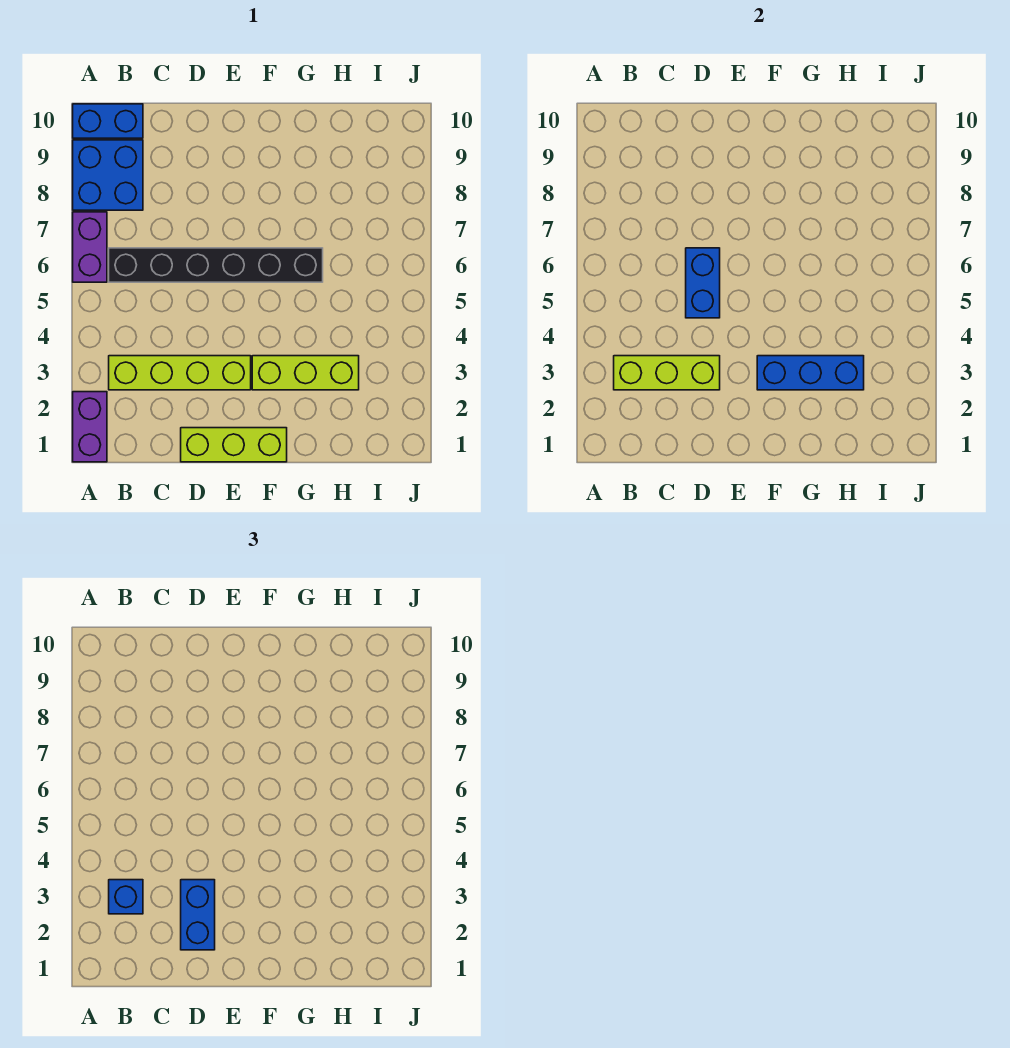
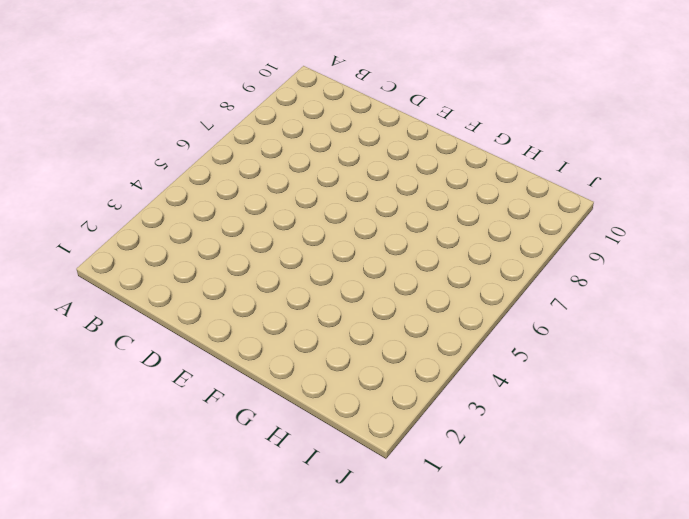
none -> purple brick A1:A2 level 1
none -> purple brick A6:A7 level 1
none -> blue brick A8:B9 level 1

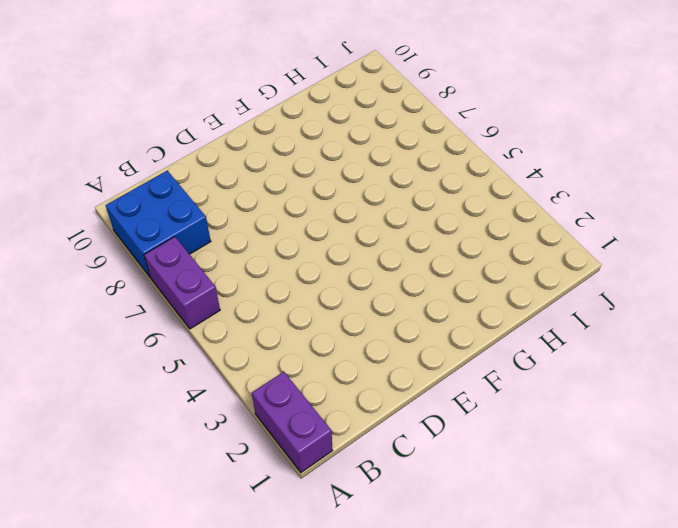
none -> blue brick A10:B10 level 1
none -> lime brick B3:E3 level 1
none -> black brick B6:G6 level 1

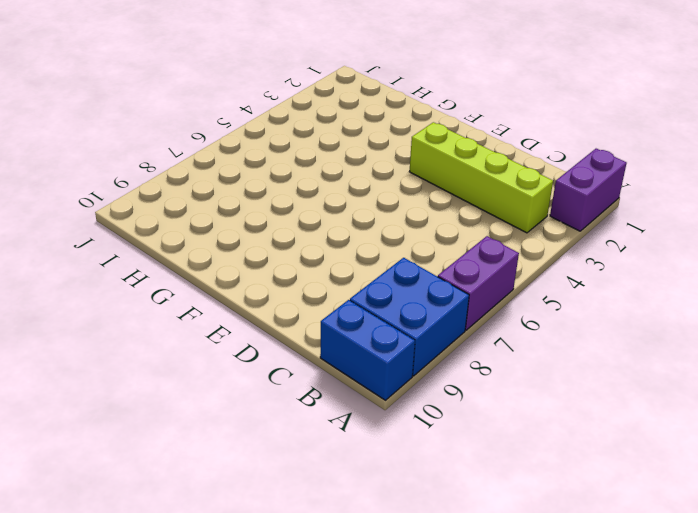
none -> black brick B6:G6 level 1
none -> lime brick D1:F1 level 1
none -> lime brick F3:H3 level 1

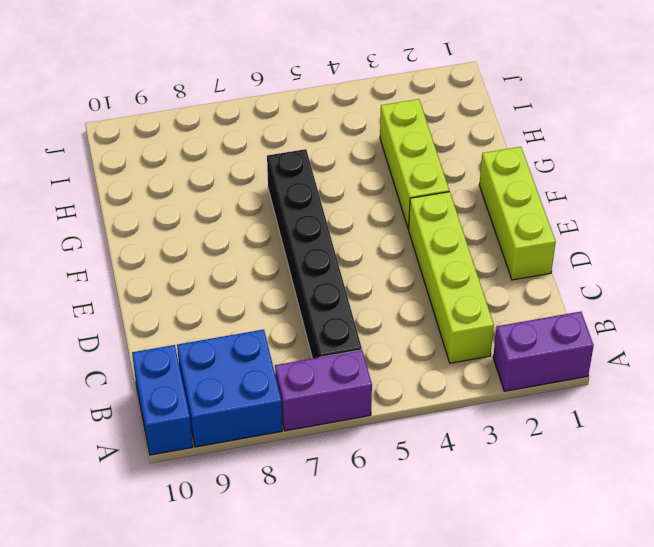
none -> lime brick B3:D3 level 2
none -> blue brick D5:D6 level 2
none -> blue brick F3:H3 level 2

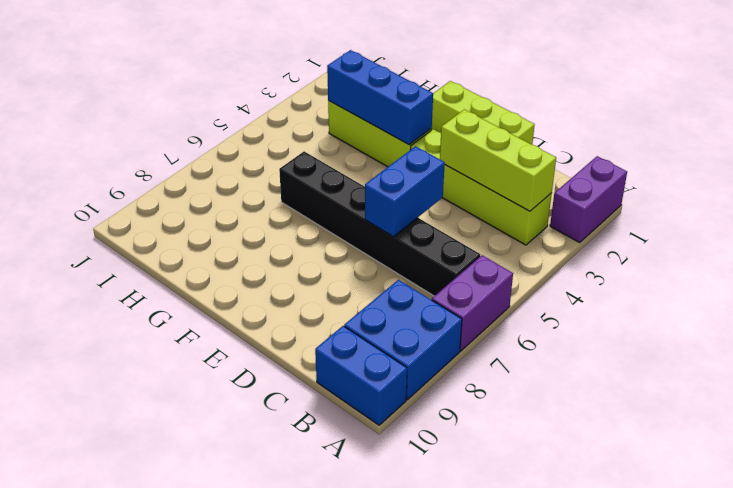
none -> blue brick B3 level 3
none -> blue brick D2:D3 level 3

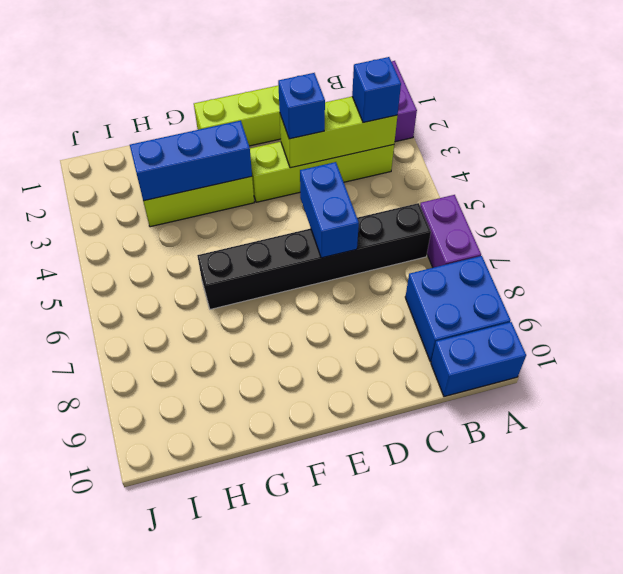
blue brick D3 level 3 -> blue brick D2:D3 level 3

